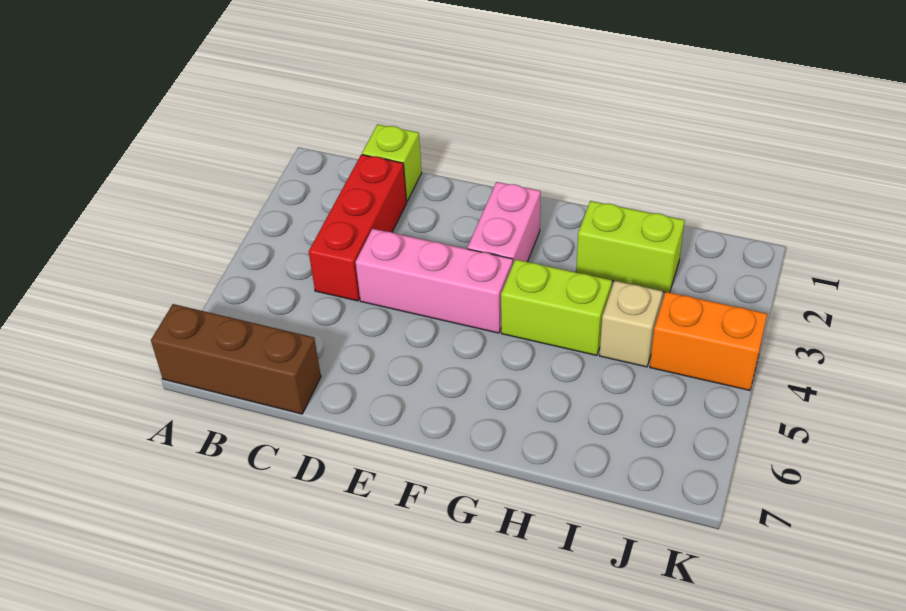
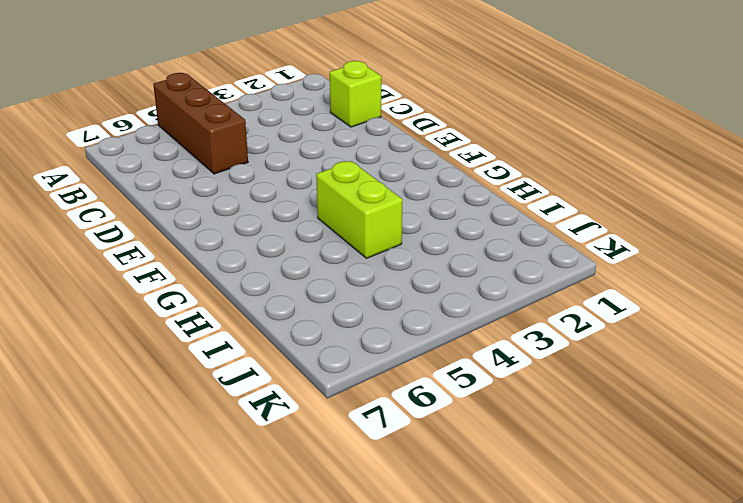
brown brick A5:C5 level 1 -> brown brick A7:C7 level 1
none -> red brick C2:C4 level 1
none -> pink brick D4:F4 level 1

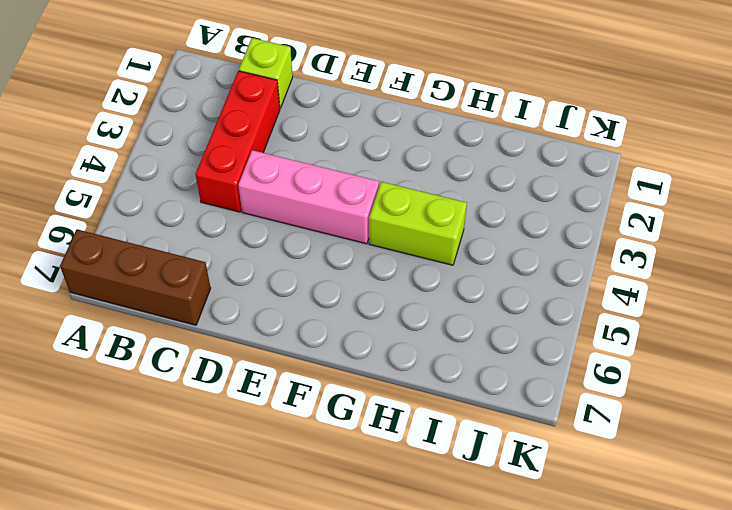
none -> pink brick F2:F3 level 1
none -> lime brick H2:I2 level 1

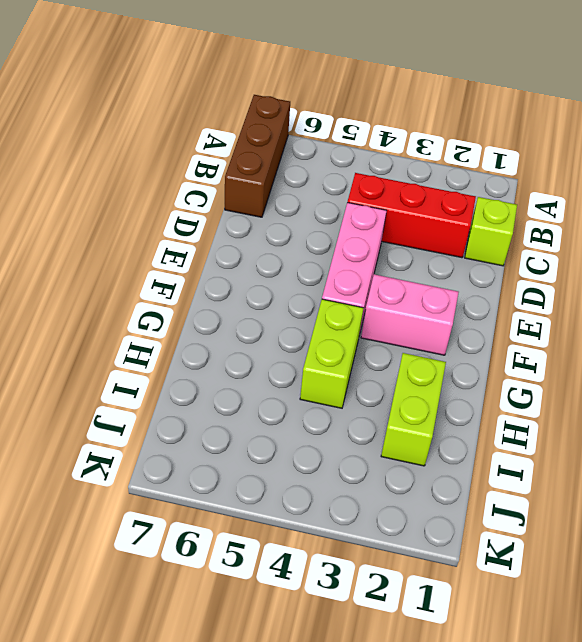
none -> tan brick I4 level 1
none -> orange brick J4:K4 level 1

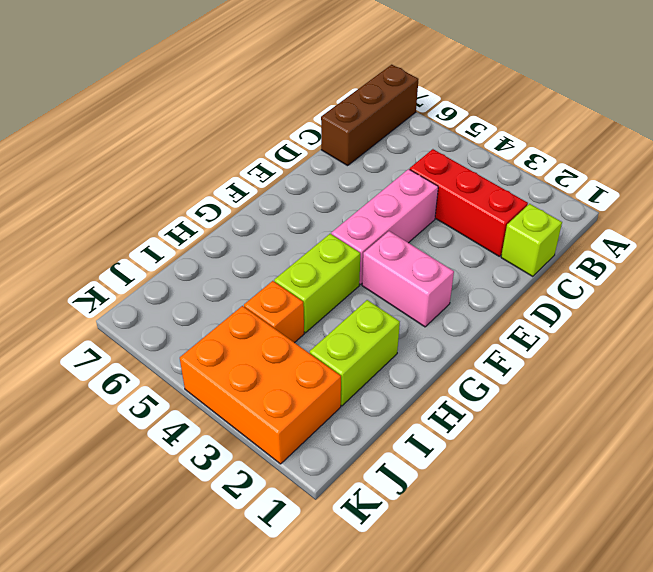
orange brick I4 level 1 -> tan brick I4 level 1
orange brick J2:K4 level 1 -> orange brick J4:K4 level 1

